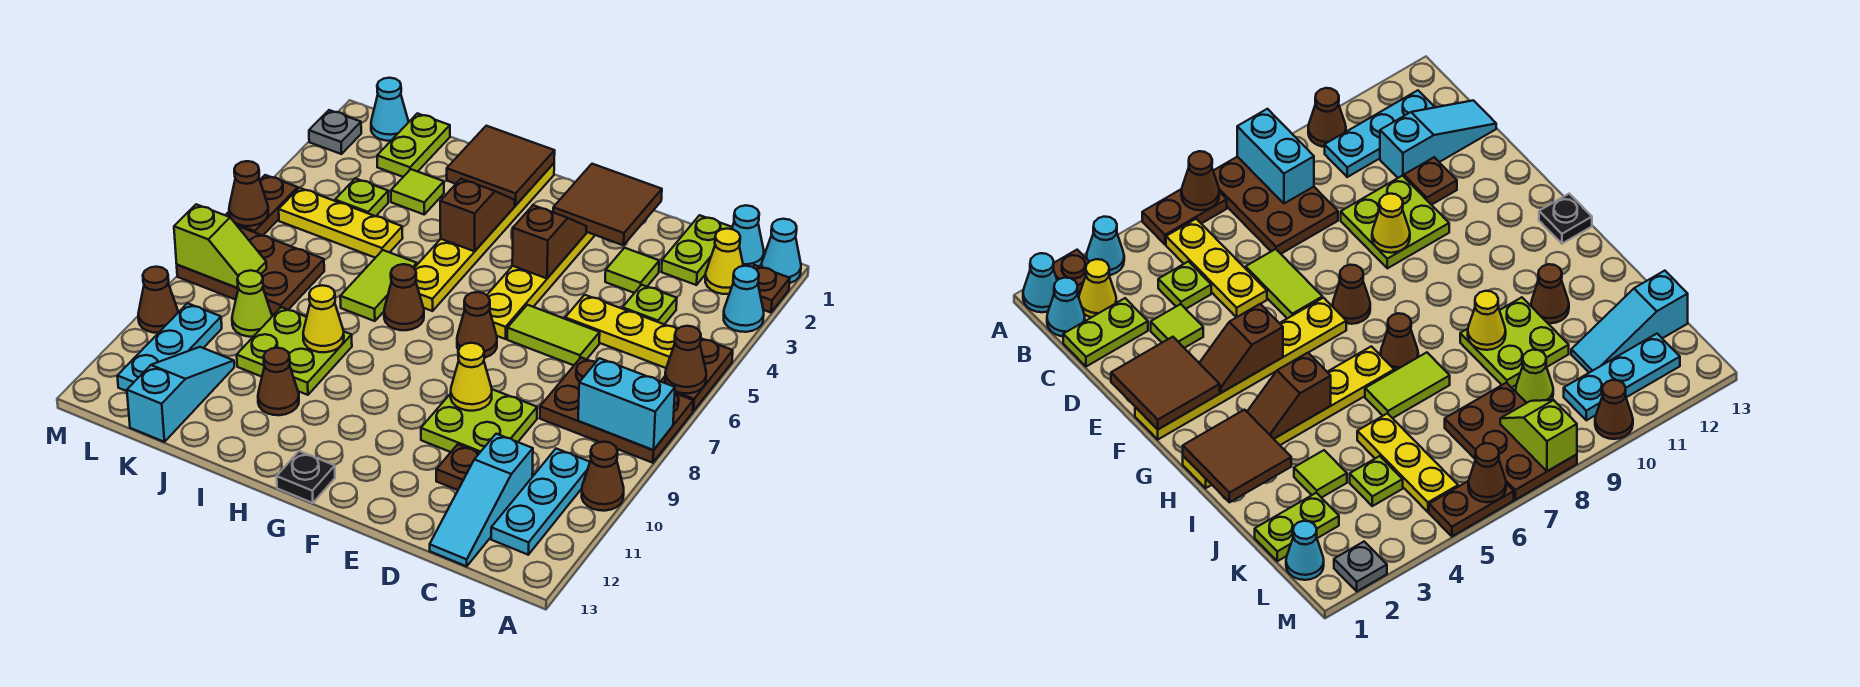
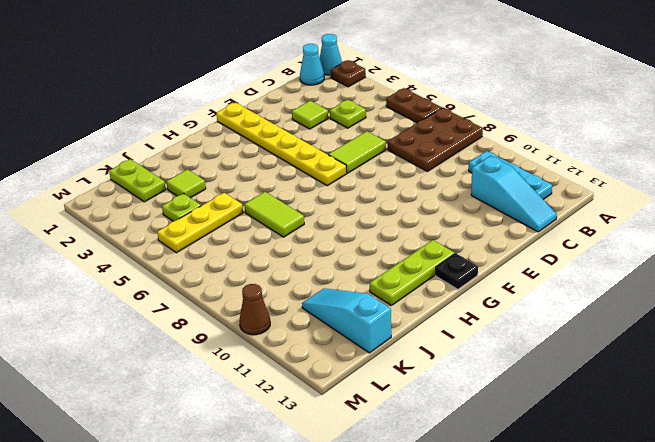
lime plate G12:I12 level 1 -> none
none -> cyan cone A3 level 1
none -> brown cone A10 level 1
none -> yellow cone B2 level 1
none -> yellow plate B5:D5 level 1

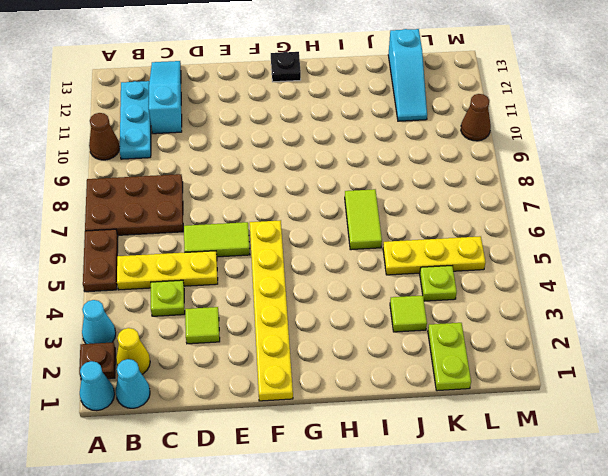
none -> lime plate C1:C2 level 1
none -> lime plate D9:E10 level 1
none -> brown plate D11 level 1
none -> brown cone F7 level 1

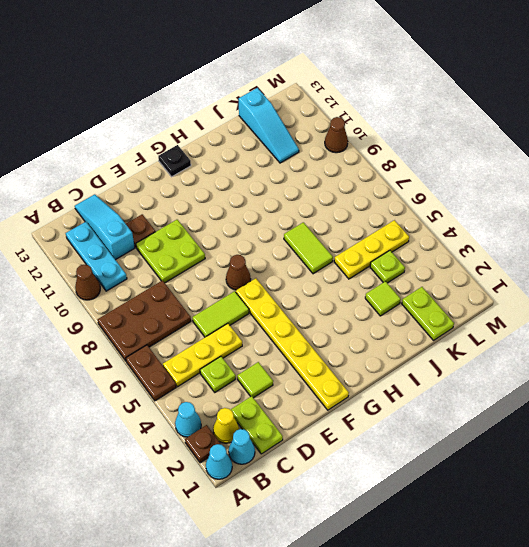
none -> yellow plate H1:H6 level 1
none -> brown cone H7 level 1
none -> lime plate I9:J10 level 1
none -> brown cone I11 level 1

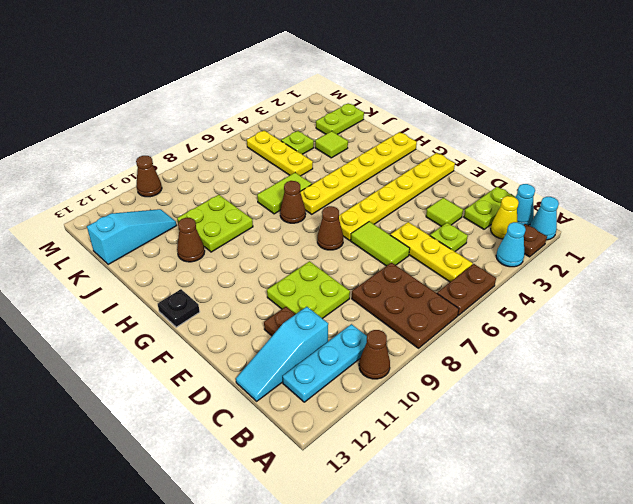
none -> brown plate K7:M8 level 1
none -> lime cone K9 level 1
none -> cyan cone L1 level 1
none -> cyan plate L10:L12 level 1

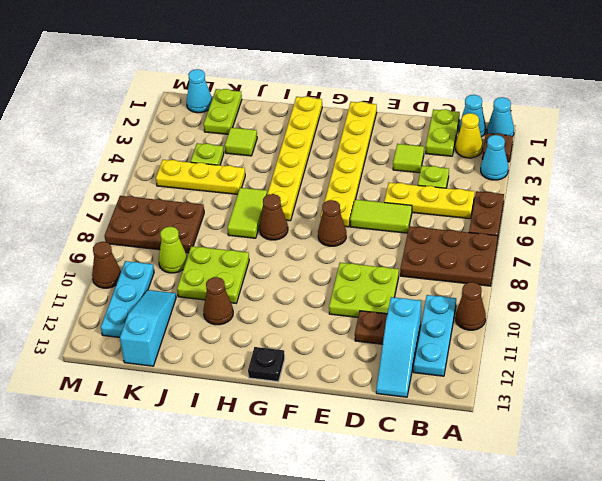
none -> grey plate M2 level 1
none -> brown plate M5:M6 level 1
none -> brown cone A6 level 2
none -> cyan brick A8:B8 level 2

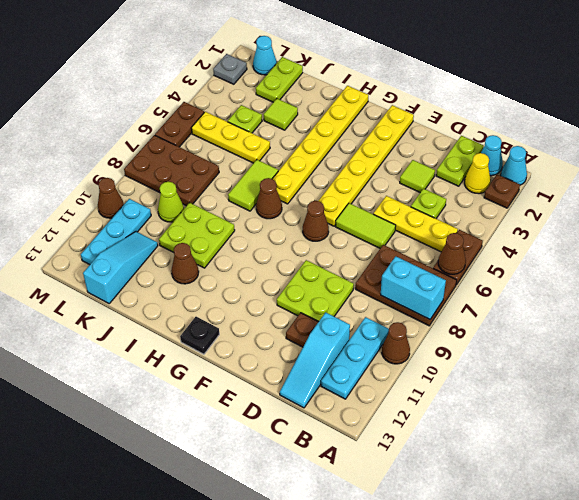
none -> cyan cone A3 level 1
none -> brown tile E1:F2 level 2
none -> yellow cone E9 level 2
none -> brown slope F3:F4 level 2 top 4

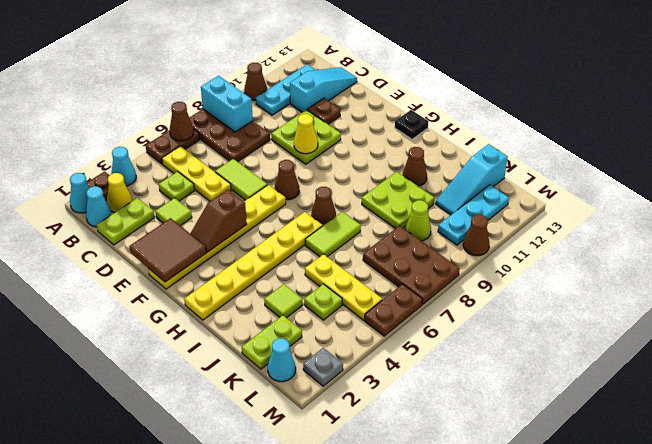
none -> brown tile H1:I2 level 2
none -> brown slope H3:H4 level 2 top 4
none -> yellow cone I9 level 2
none -> lime slope L8:M8 level 2 top M

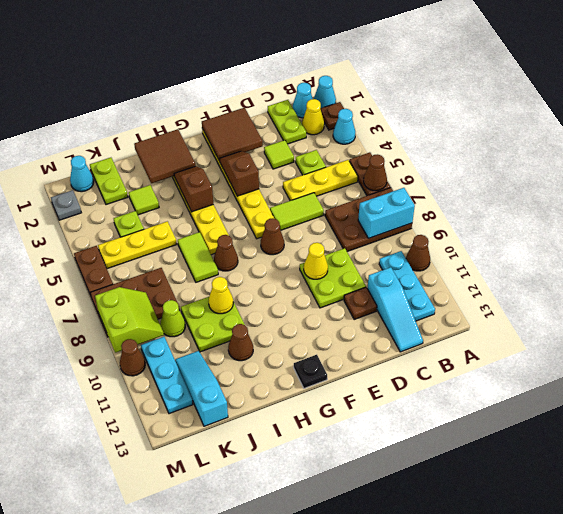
lime slope L8:M9 level 2 top M -> lime slope L8:M8 level 2 top M
none -> brown cone M6 level 2

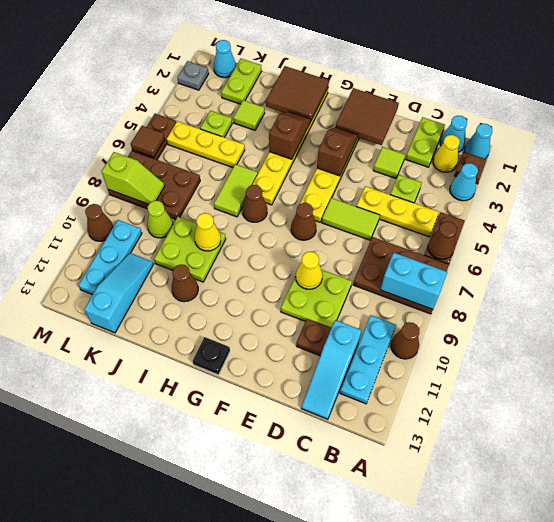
brown tile M6 level 2 -> brown cone M6 level 2

